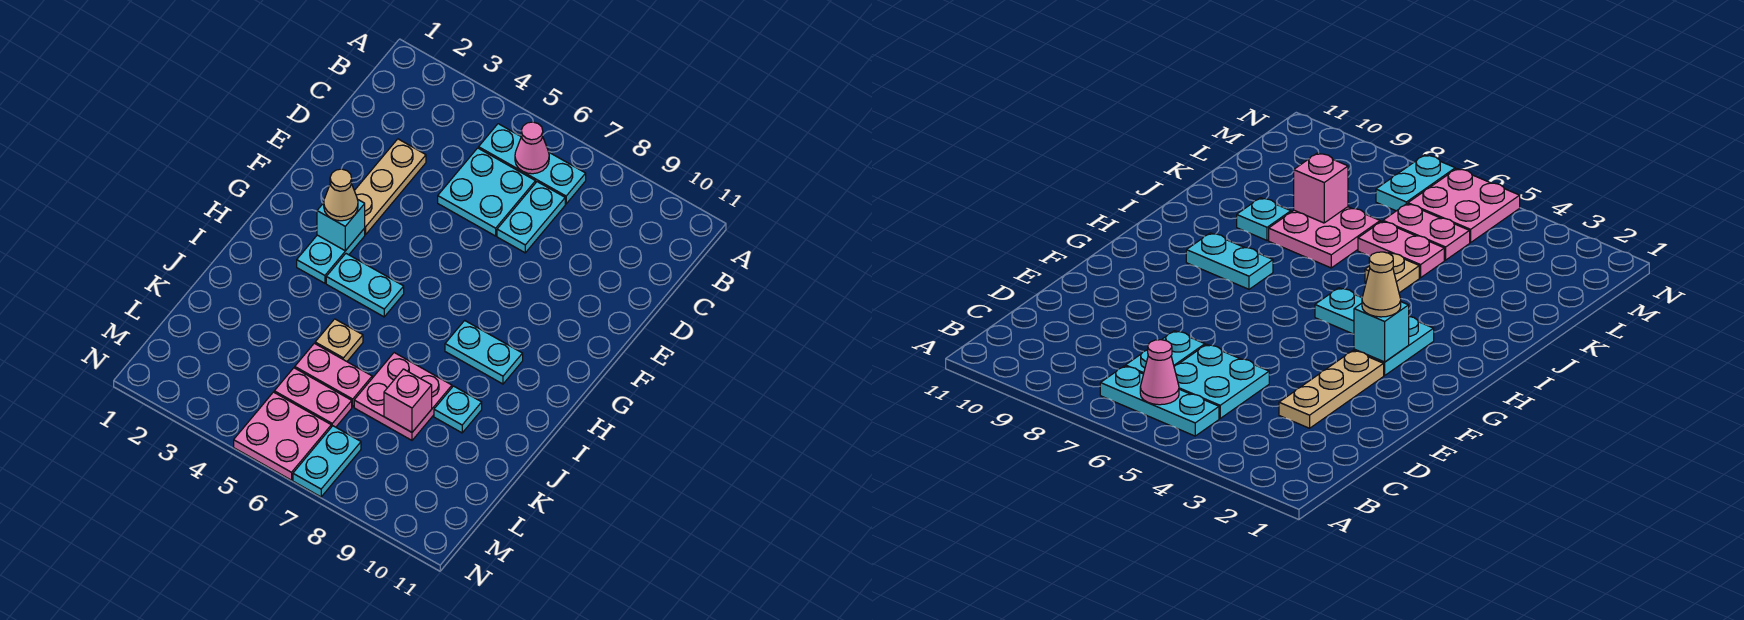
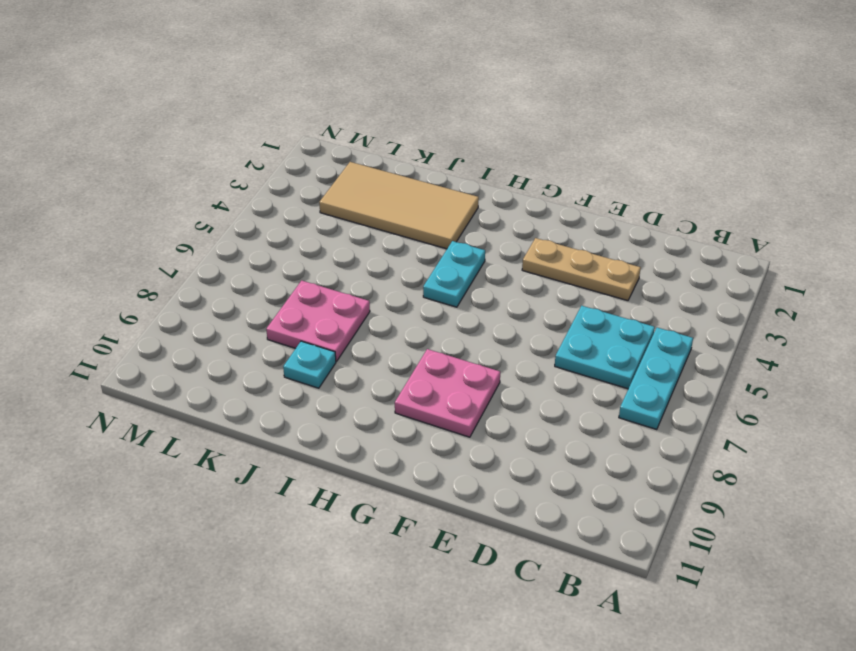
pink plate F8:G9 level 1 -> pink plate M5:N6 level 1
tan tile I2:L3 level 1 -> none
none -> cyan plate C7:D7 level 1
none -> cyan plate G3:H3 level 1
none -> cyan plate H8:H9 level 1

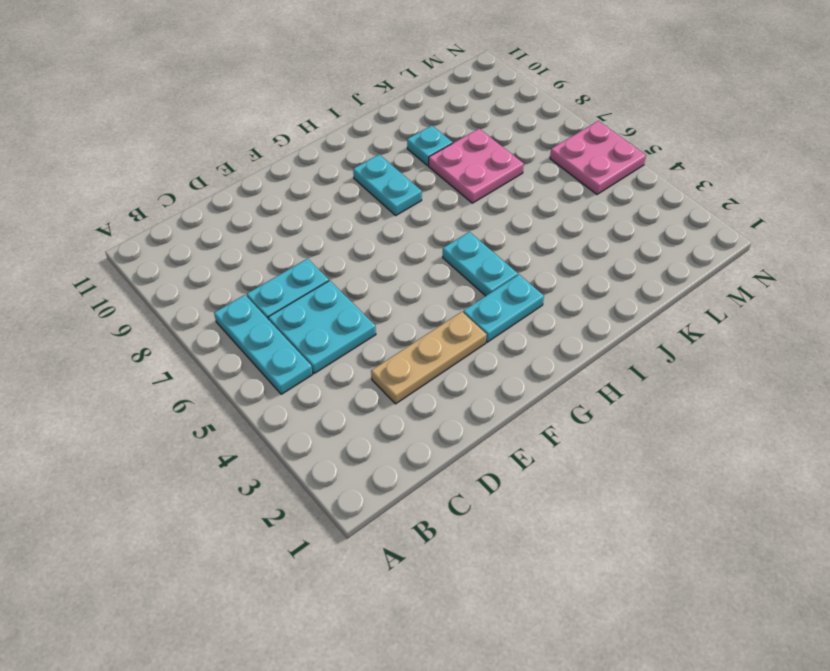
none -> tan plate J5 level 1
none -> pink plate K5:K6 level 1
none -> pink plate L5:L6 level 1

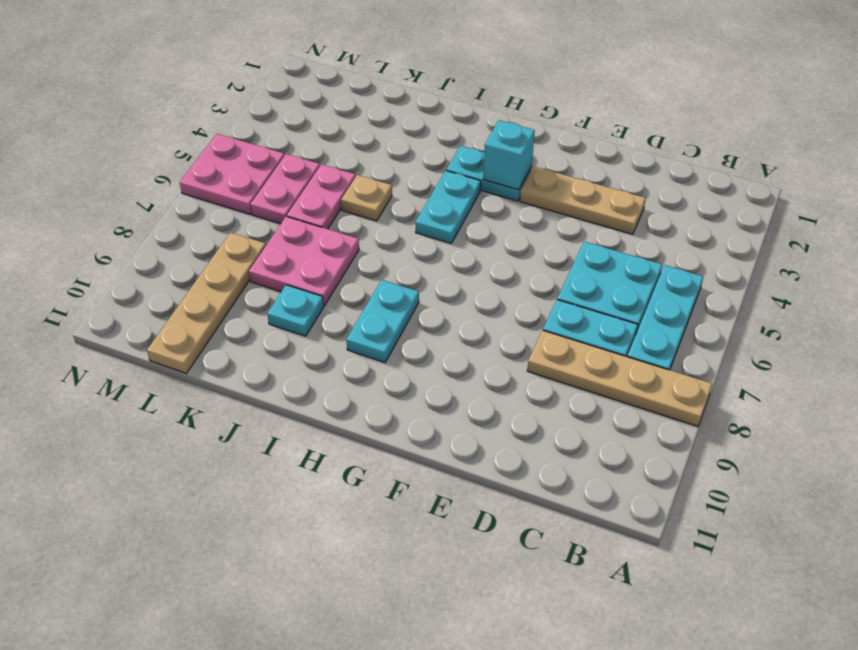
tan plate A8:D8 level 1 -> none
tan plate L8:L11 level 1 -> none
none -> cyan plate M7:N7 level 1
none -> pink cone B6 level 2
none -> pink brick K8 level 2

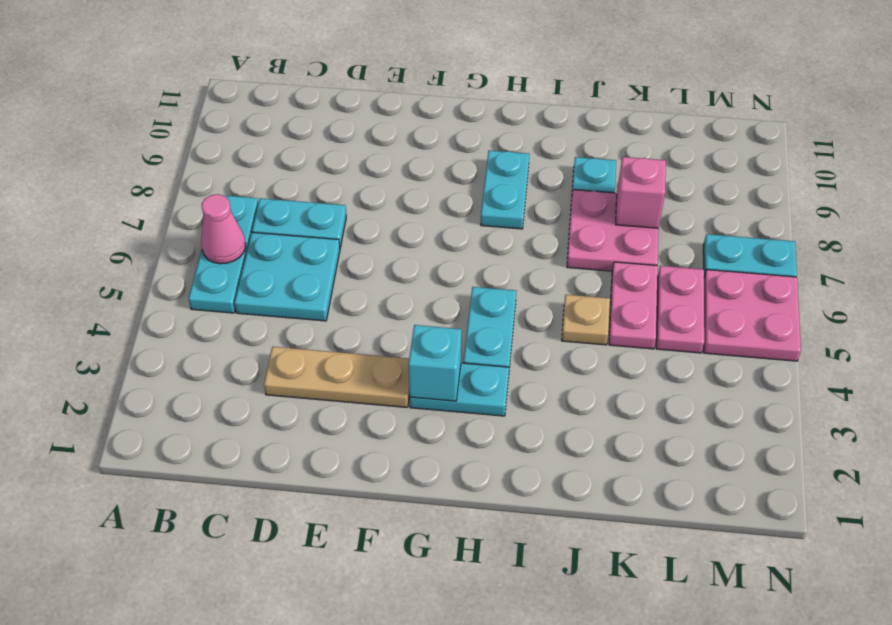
none -> tan cone G3 level 3

